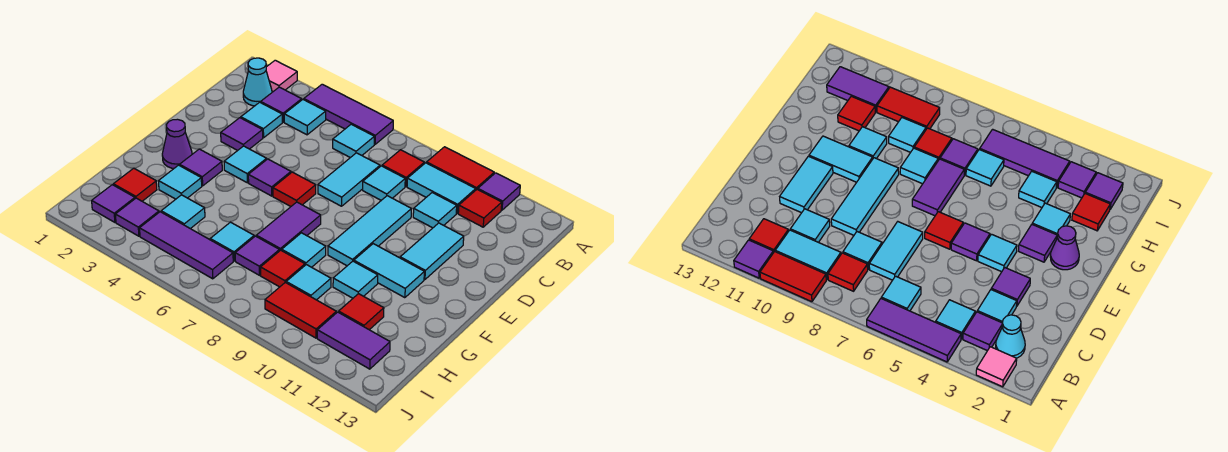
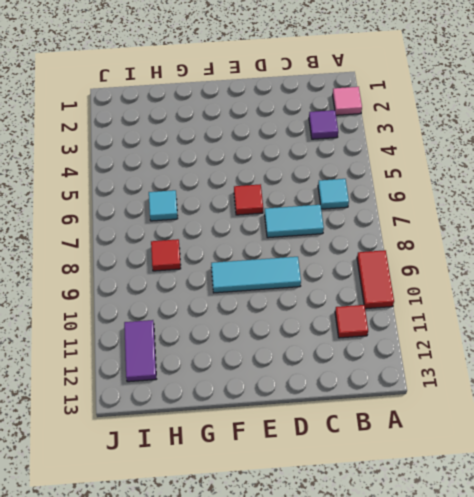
none -> purple tile A4:A6 level 1
none -> purple tile A11 level 1
none -> cyan cone B2 level 1
none -> cyan tile B4 level 1

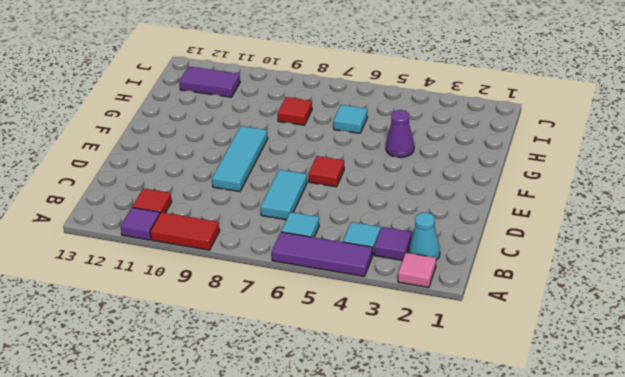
purple cone G4 level 1 -> purple cone F2 level 1
none -> red tile B8 level 1
none -> cyan tile B9:B10 level 1
none -> cyan tile C3 level 1
none -> cyan tile C8 level 1

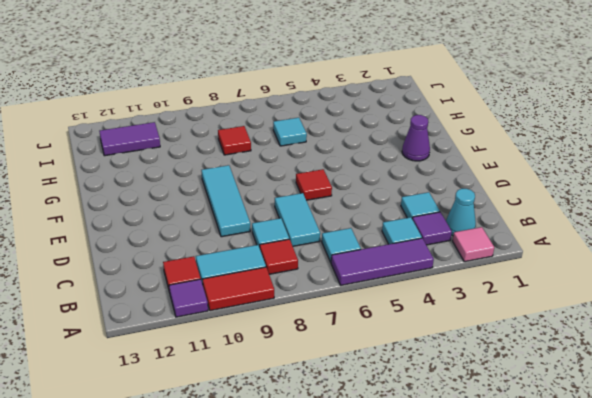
none -> cyan tile C10 level 1
none -> purple tile D3 level 1
none -> cyan tile D11:E11 level 1
none -> cyan tile E4 level 1

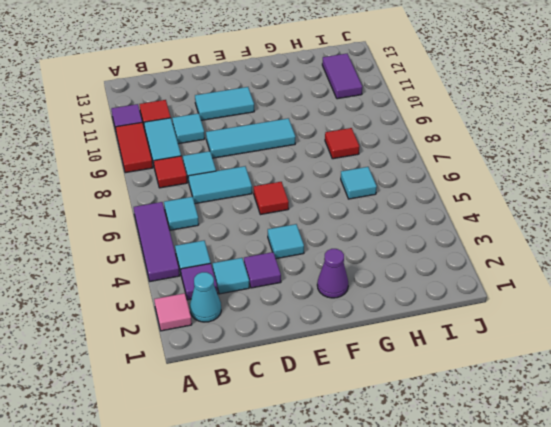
none -> purple tile E5 level 1
none -> purple tile F3 level 1
none -> purple tile F7:G7 level 1
none -> cyan tile F10:F11 level 1

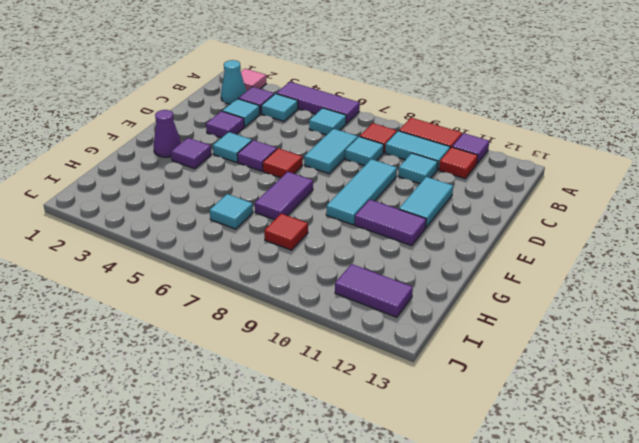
purple tile F10:F11 level 1 -> cyan tile F10:F11 level 1
none -> cyan tile G3 level 1
none -> cyan tile G8 level 1
none -> cyan tile G10 level 1
none -> red tile H2 level 1

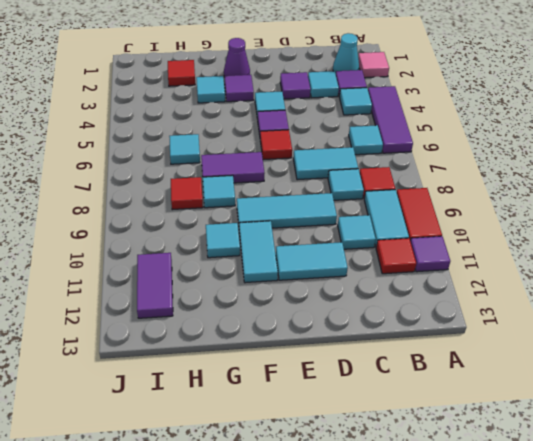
none -> cyan tile H4 level 1
none -> purple tile H7 level 1
none -> cyan tile H9 level 1
none -> red tile H11 level 1

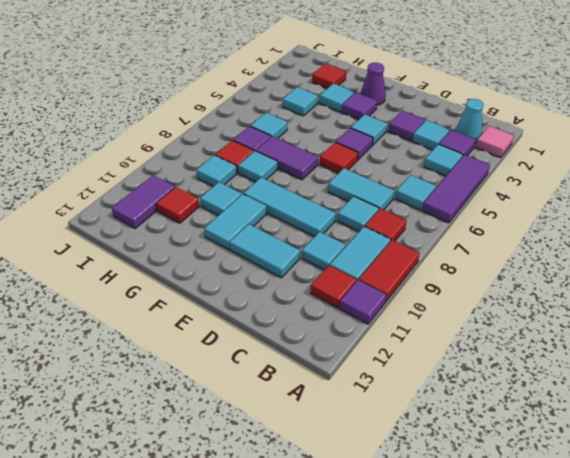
none -> purple tile I2 level 1
none -> purple tile I3 level 1
none -> purple tile I4:I6 level 1
none -> red tile I9:I10 level 1

